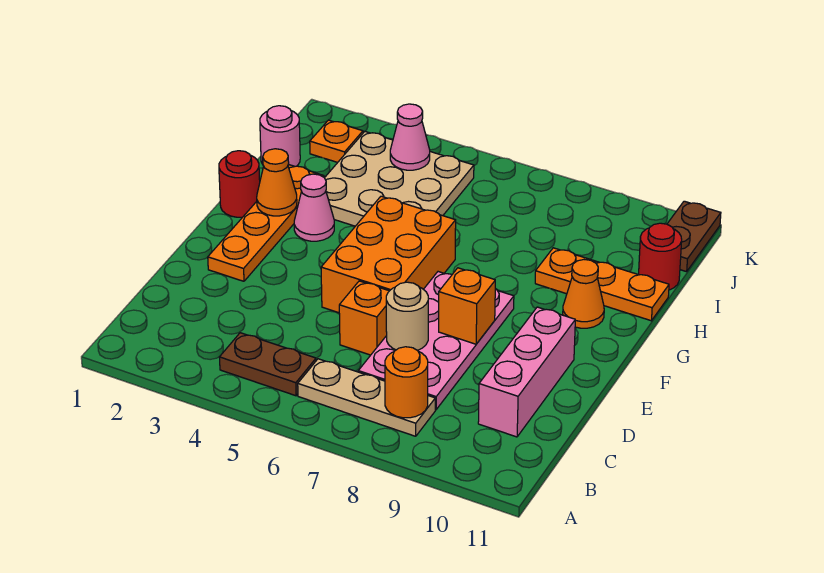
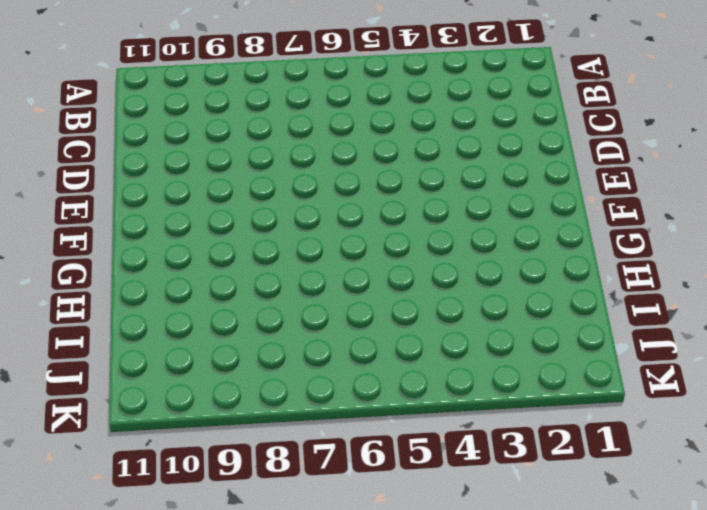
none -> brown plate B4:B5 level 1
none -> tan plate B6:B8 level 1
none -> pink plate C7:F8 level 1

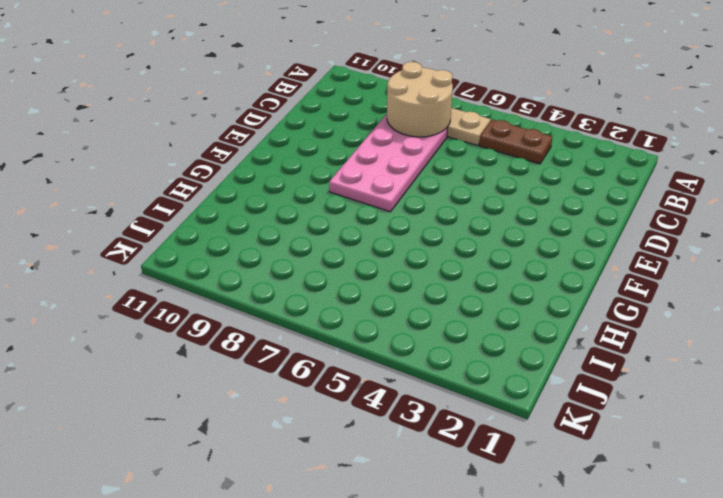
tan round brick B7:C8 level 2 -> orange round brick B8 level 2
none -> pink brick C10:E10 level 1
none -> orange brick D6 level 1
none -> orange plate E2:H2 level 1

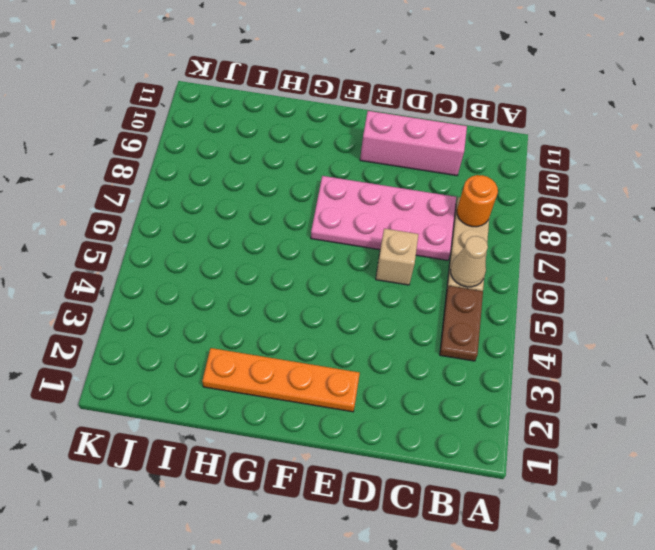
tan cone B6 level 2 -> none
tan brick D6 level 1 -> orange brick D6 level 1
none -> orange brick E5:G6 level 1
none -> red round brick G1 level 1
none -> pink cone G3 level 1

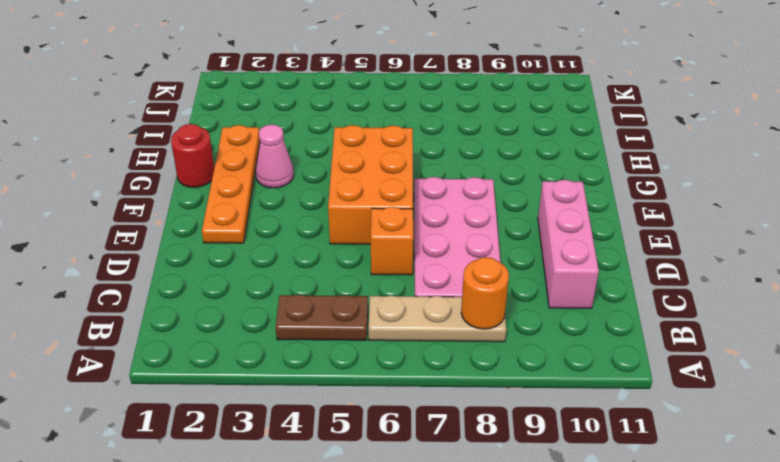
none -> orange cone G10 level 1
none -> tan plate H3:J5 level 1
none -> orange plate H9:H11 level 1

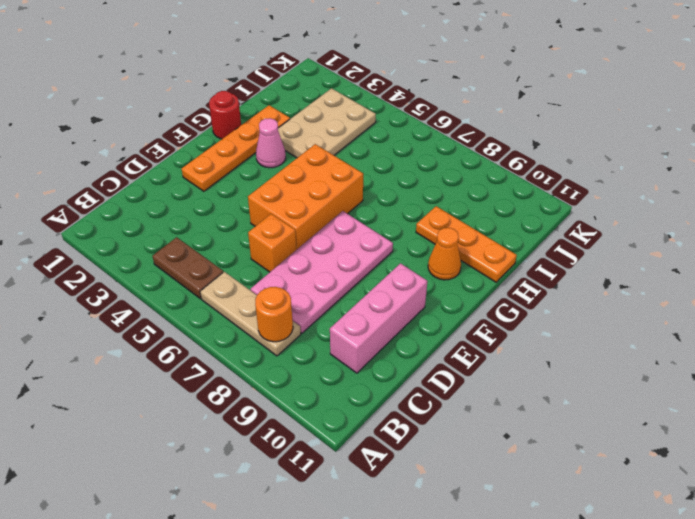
tan plate H3:J4 level 1 -> tan plate H3:J5 level 1
none -> pink round brick I1 level 1
none -> red round brick I11 level 1
none -> orange plate J2 level 1

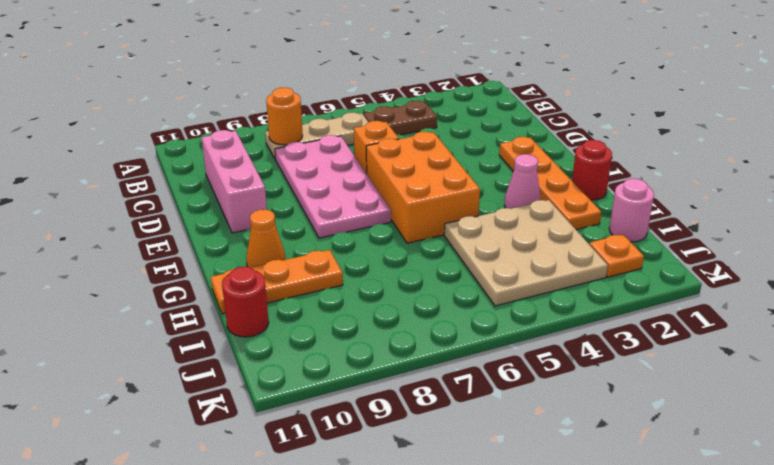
none -> brown plate J11:K11 level 1
none -> tan round brick D7 level 2
none -> orange brick E8 level 2

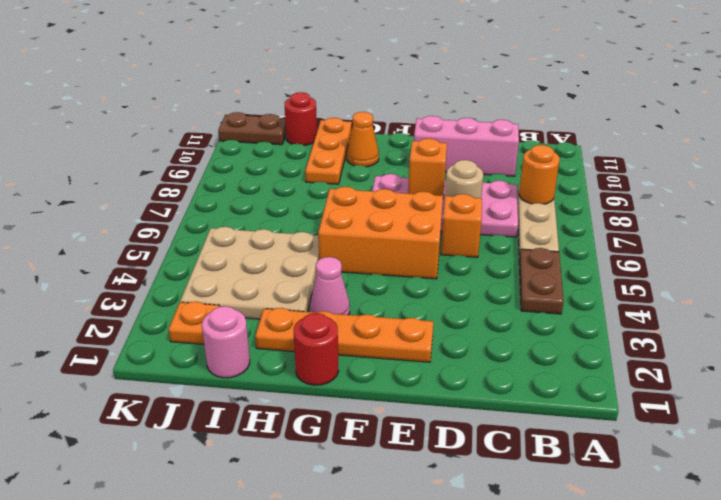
none -> orange cone G2 level 2
none -> pink cone J4 level 2

